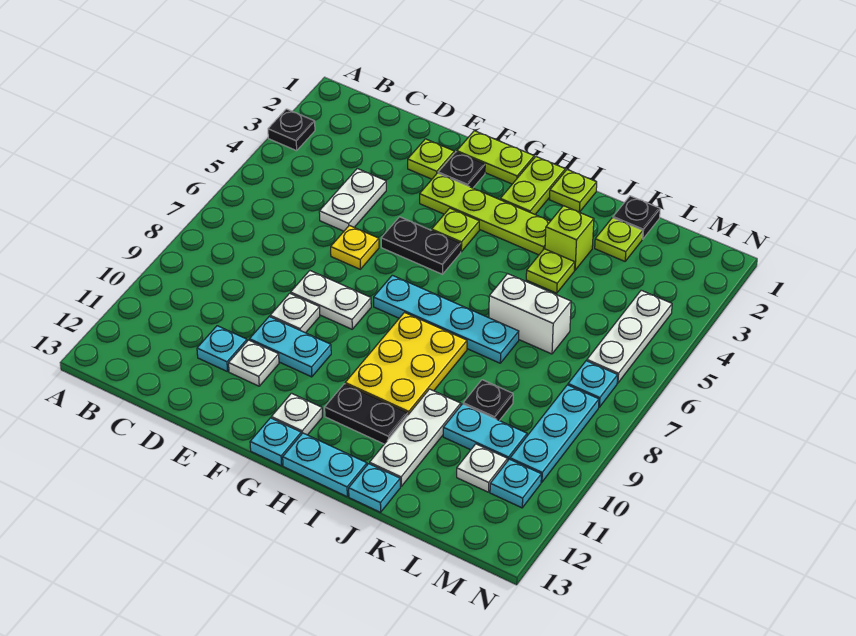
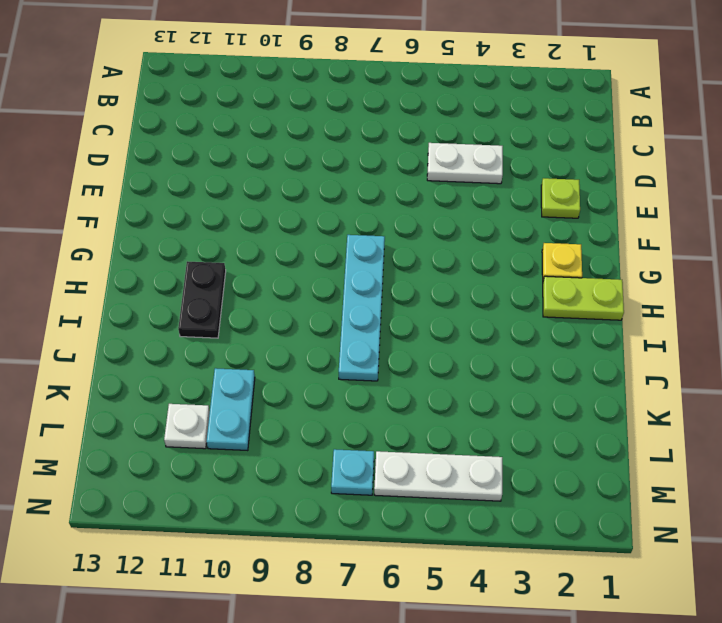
yellow plate G2 level 1 -> yellow plate E6 level 1
none -> black plate A3 level 1
none -> cyan plate D11 level 1
none -> white plate E8:F8 level 1
none -> white plate E9 level 1

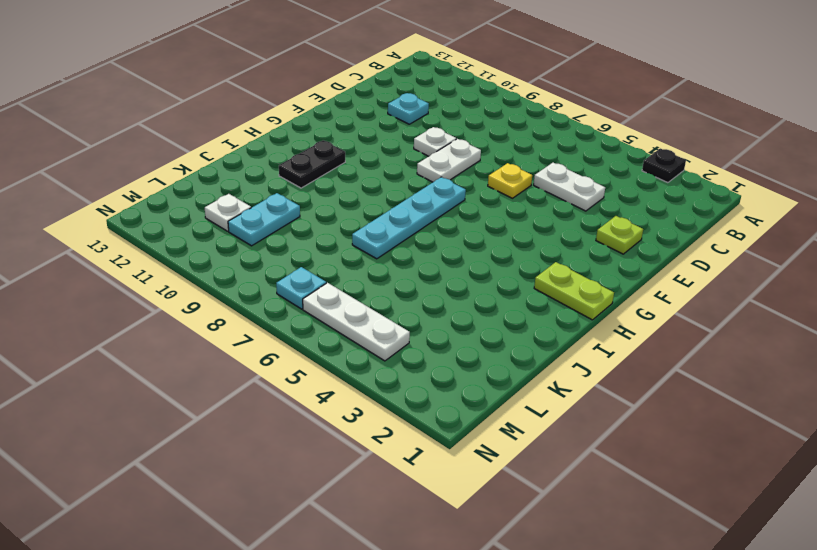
none -> cyan plate E10:F10 level 1
none -> white plate E11 level 1
none -> lime plate F1:G1 level 1
none -> black plate F2 level 1

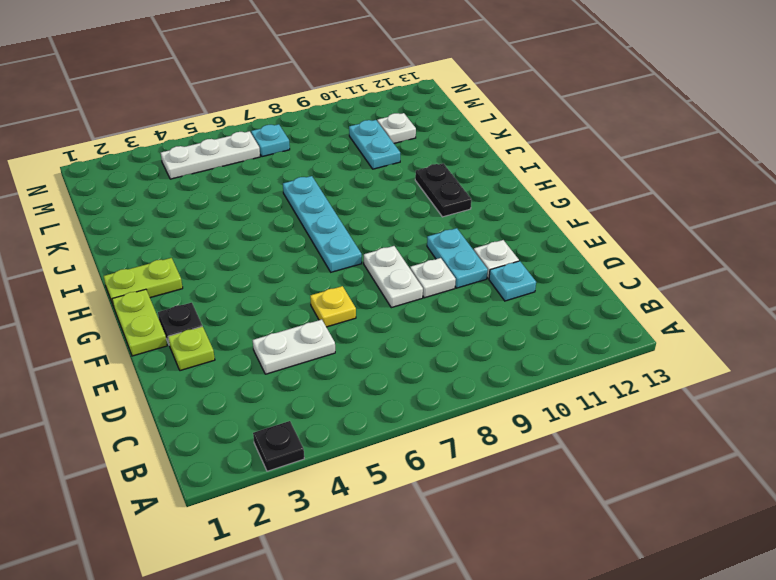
none -> lime plate F3:I3 level 1
none -> black plate F5:G5 level 1
none -> lime plate G4 level 1
none -> white plate G12 level 1

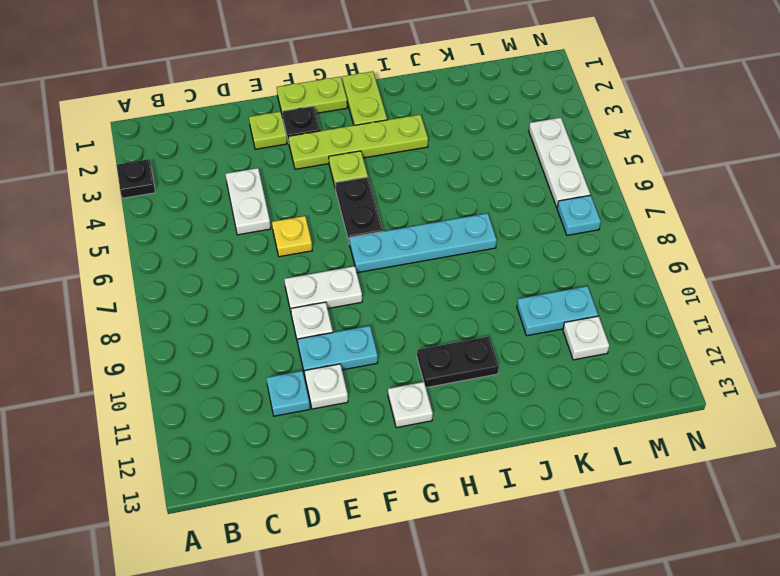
black plate G5:G6 level 1 -> black plate F5:G5 level 1
none -> cyan plate G13 level 1
none -> yellow plate H8:I10 level 1
none -> cyan plate H13:I13 level 1
none -> lime plate I1 level 1

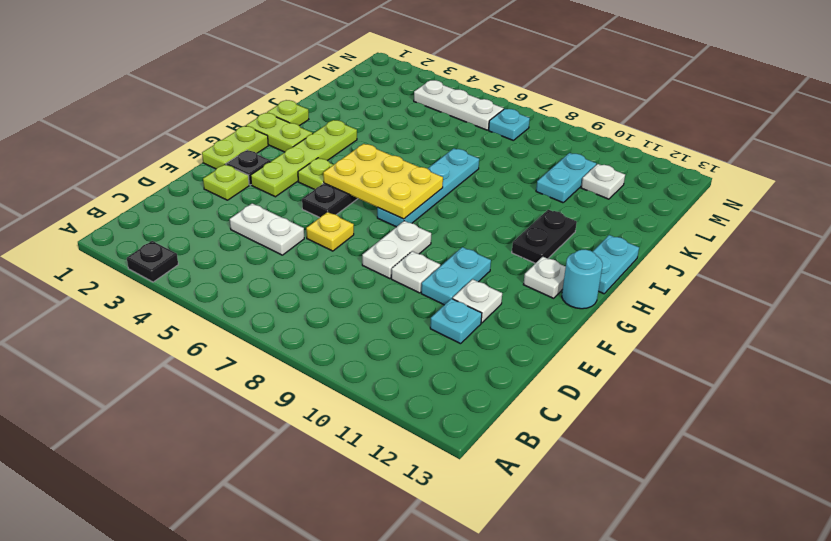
yellow plate G5:H7 level 2 -> yellow plate H8:I10 level 1
cyan round brick G13 level 1 -> cyan plate G13 level 1
none -> lime brick J3 level 1
none -> lime plate J4 level 1
none -> white brick J6:K6 level 1
none -> white plate J10:J12 level 1

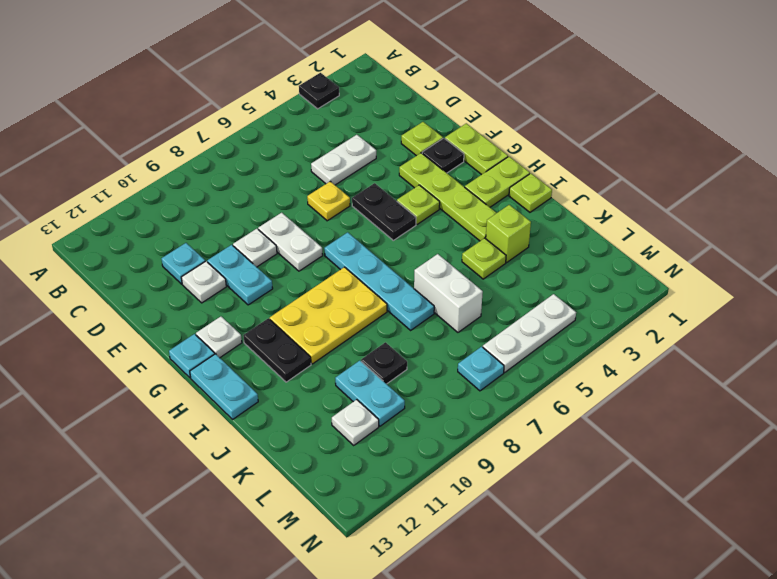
none -> white plate J10:J12 level 1
none -> cyan plate J13 level 1
none -> black plate K1 level 1
none -> lime plate K2 level 1

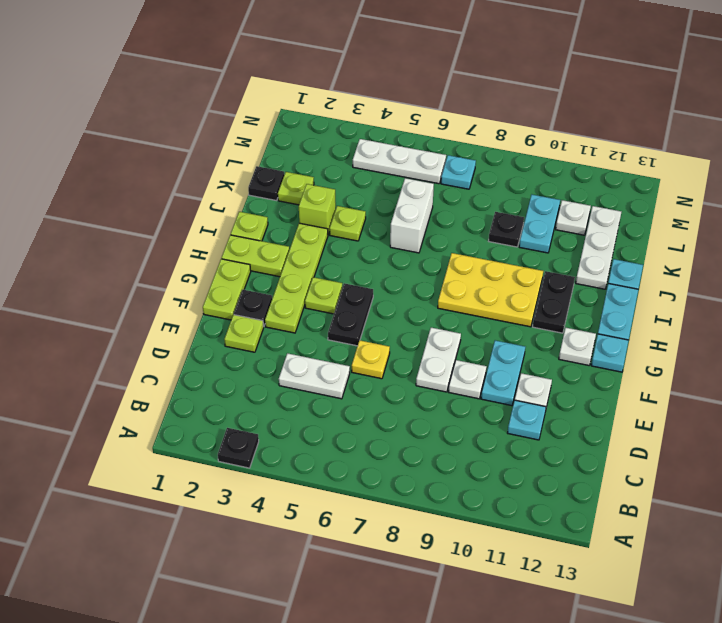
white plate J12:L12 level 1 -> white plate J10:J12 level 1
none -> cyan plate G7:J7 level 1
none -> cyan plate M8:M10 level 1
none -> cyan plate M11 level 1

